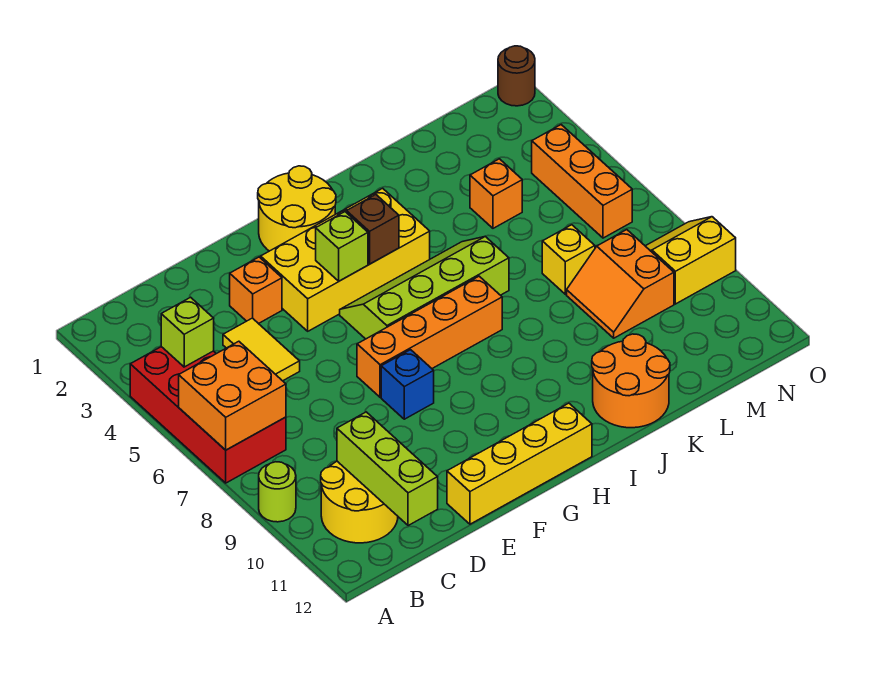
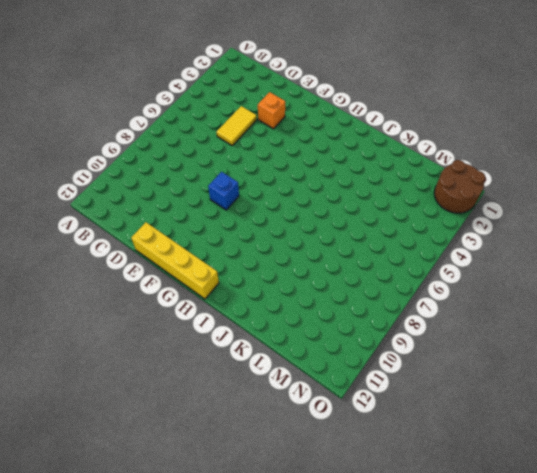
brown round brick N1:O2 level 1 -> brown round brick O1 level 1
none -> red brick A4:B7 level 1
none -> lime round brick A9 level 1
none -> yellow round brick B10:C11 level 1

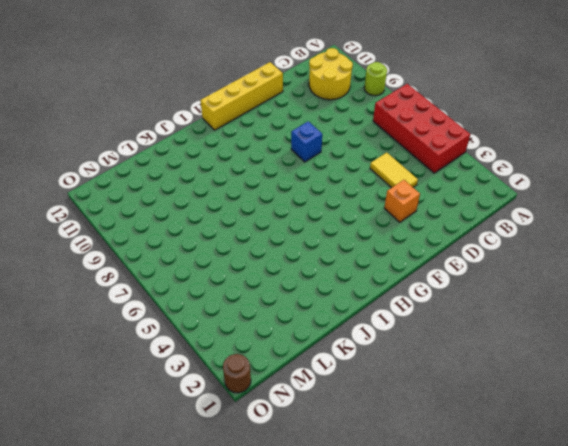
none -> yellow brick F3:I4 level 1
none -> orange brick F7:I7 level 1
none -> yellow round brick G1:H2 level 1

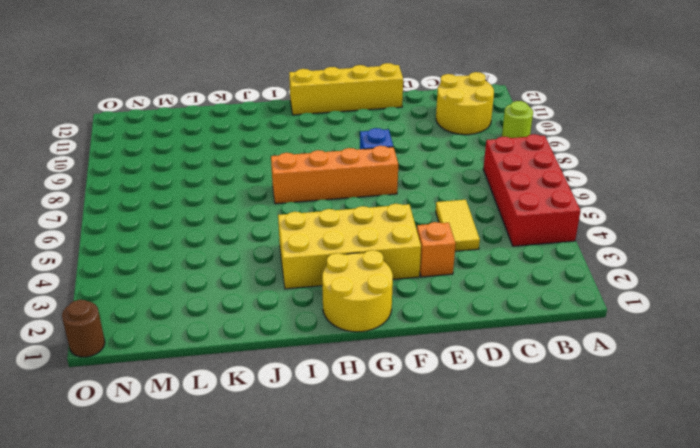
none -> lime slope G5:J6 level 1 top 6
none -> orange round brick J11:K12 level 1
none -> orange brick L4 level 1

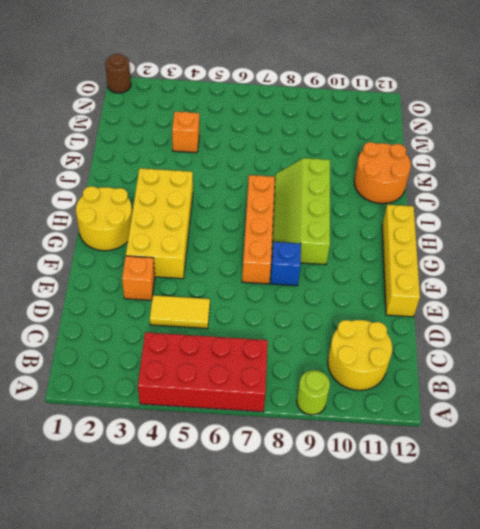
lime slope G8:J9 level 1 top 9 -> lime slope G5:J6 level 1 top 6
none -> yellow brick L7 level 1
none -> orange slope L8:M9 level 1 top M
none -> orange brick N4:N6 level 1

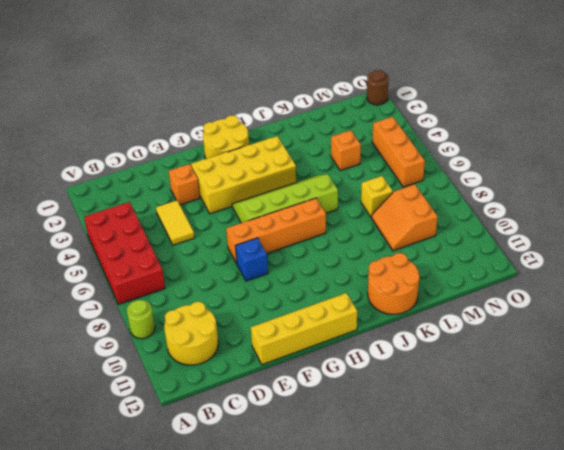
none -> yellow slope N8:O9 level 1 top 9
none -> orange brick A6:B7 level 2
none -> lime brick B4 level 2

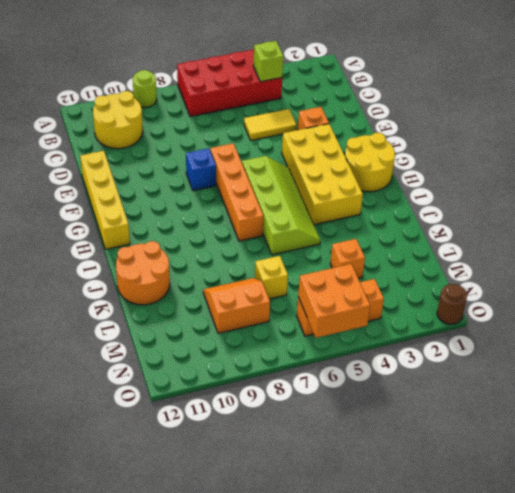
orange brick N5:O6 level 2 -> orange brick A6:B7 level 2
none -> yellow slope N8:O9 level 1 top 9
none -> lime brick C10:C12 level 2
none -> lime brick G4 level 2

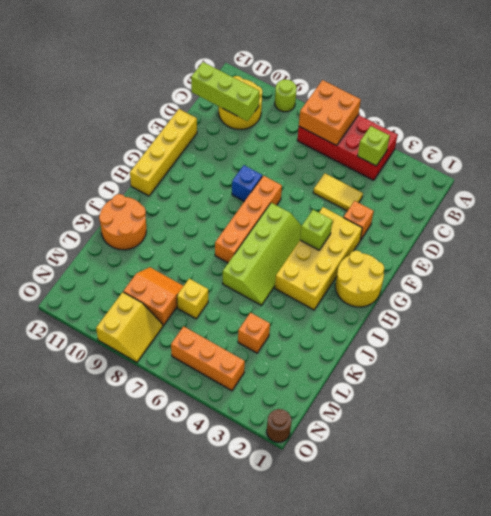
none -> brown brick H4 level 2

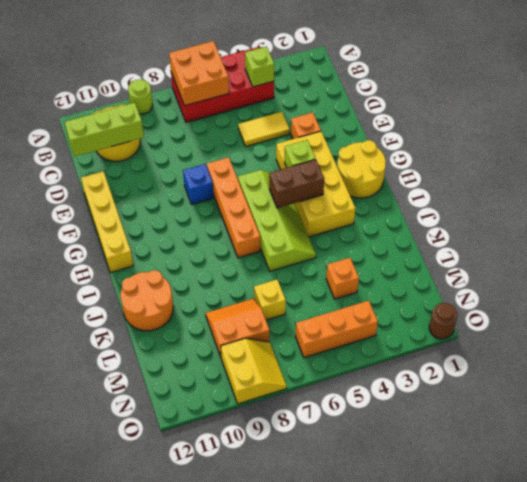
brown brick H4:H5 level 2 -> brown brick H4 level 2

